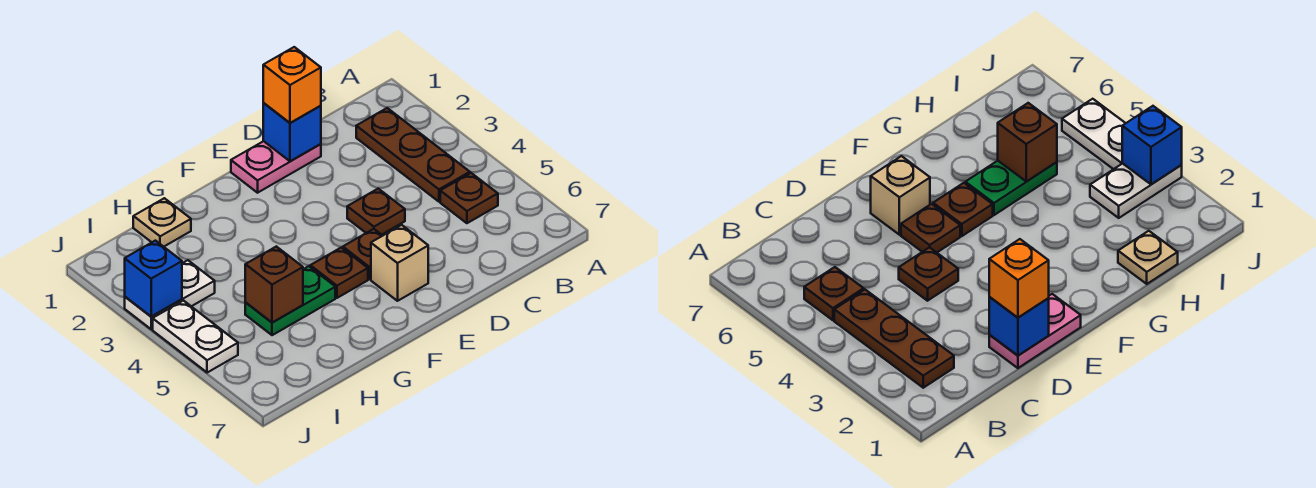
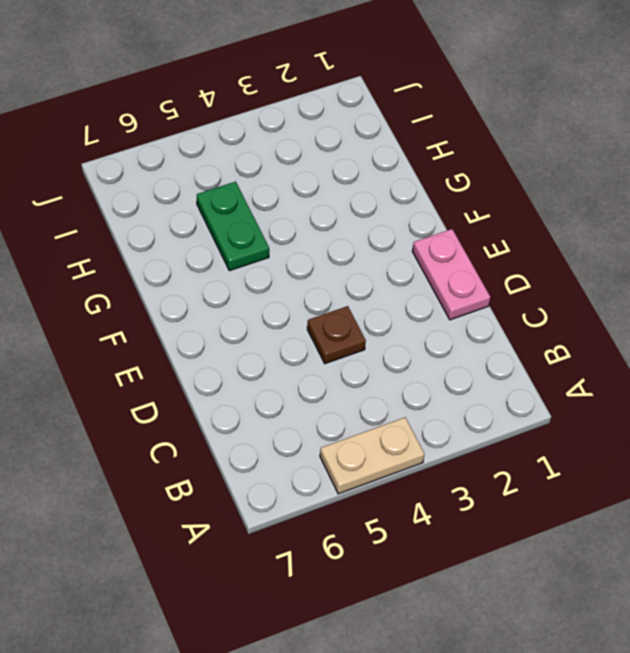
tan plate A4:A5 level 1 -> none
none -> brown plate B2:B4 level 1
none -> brown plate B5 level 1
none -> brown plate E5 level 1

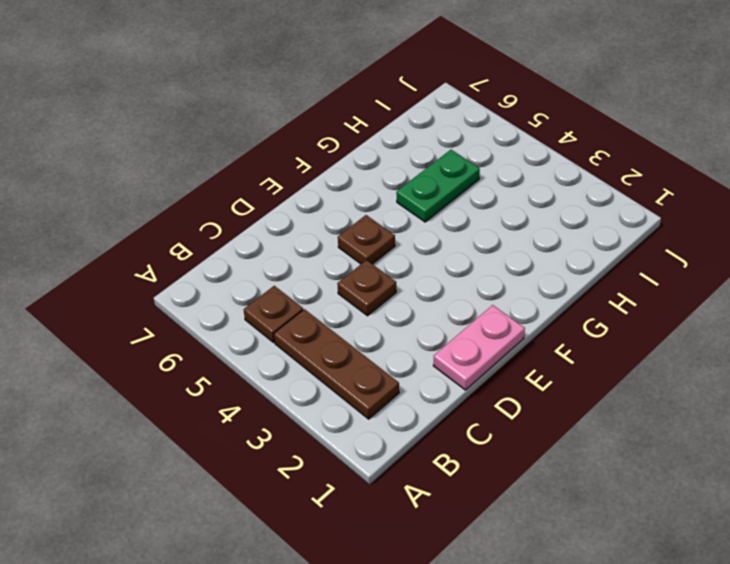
none -> tan brick E6 level 1
none -> brown plate F5 level 1
none -> tan plate H1 level 1

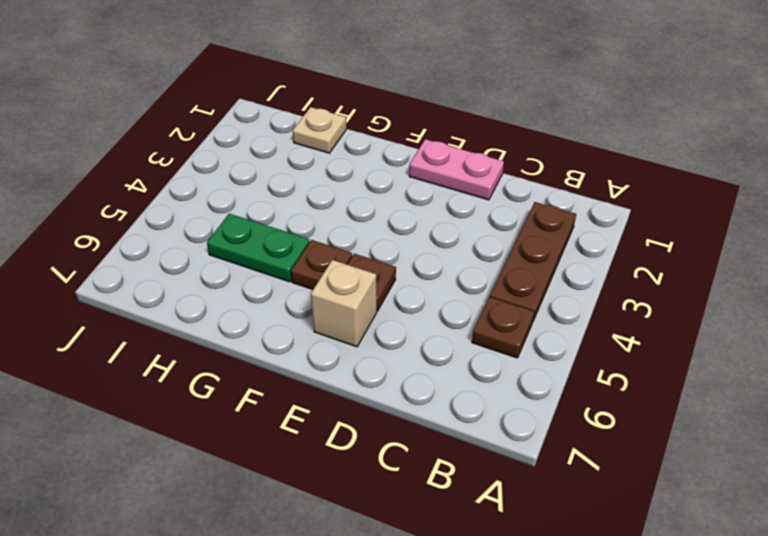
none -> brown plate D4 level 1
none -> white plate I3:J3 level 1
none -> white plate J4:J5 level 1

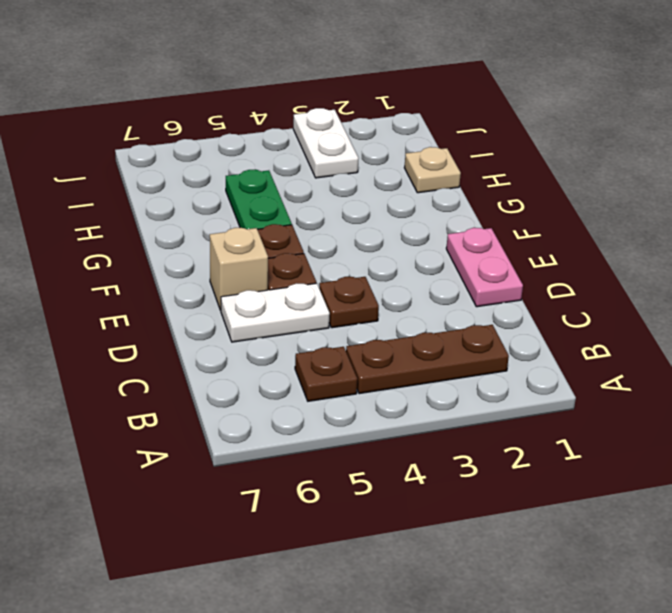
white plate D5:D6 level 1 -> white plate J4:J5 level 1
none -> blue brick D1 level 2
none -> brown brick H5 level 2
none -> blue brick J3 level 2

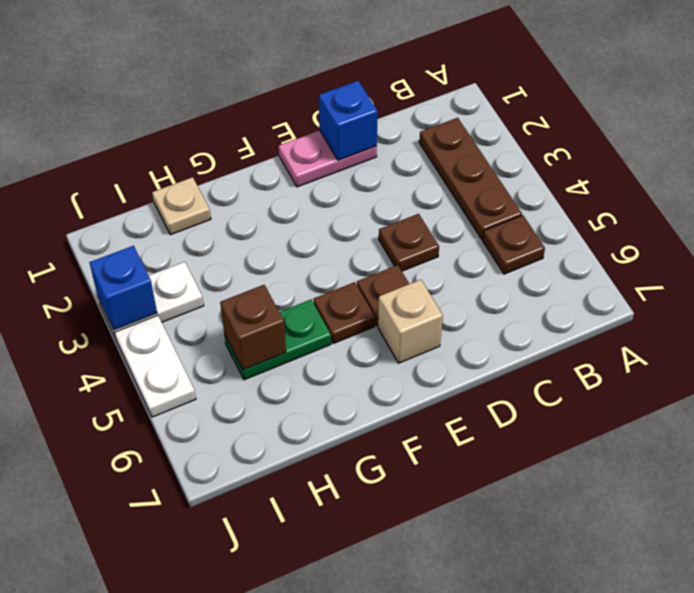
none -> orange brick D1 level 3

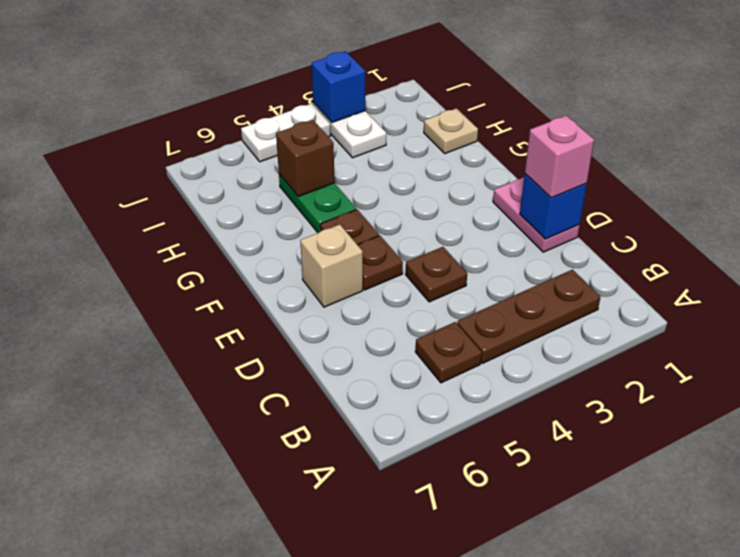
pink brick D1 level 3 -> orange brick D1 level 3

